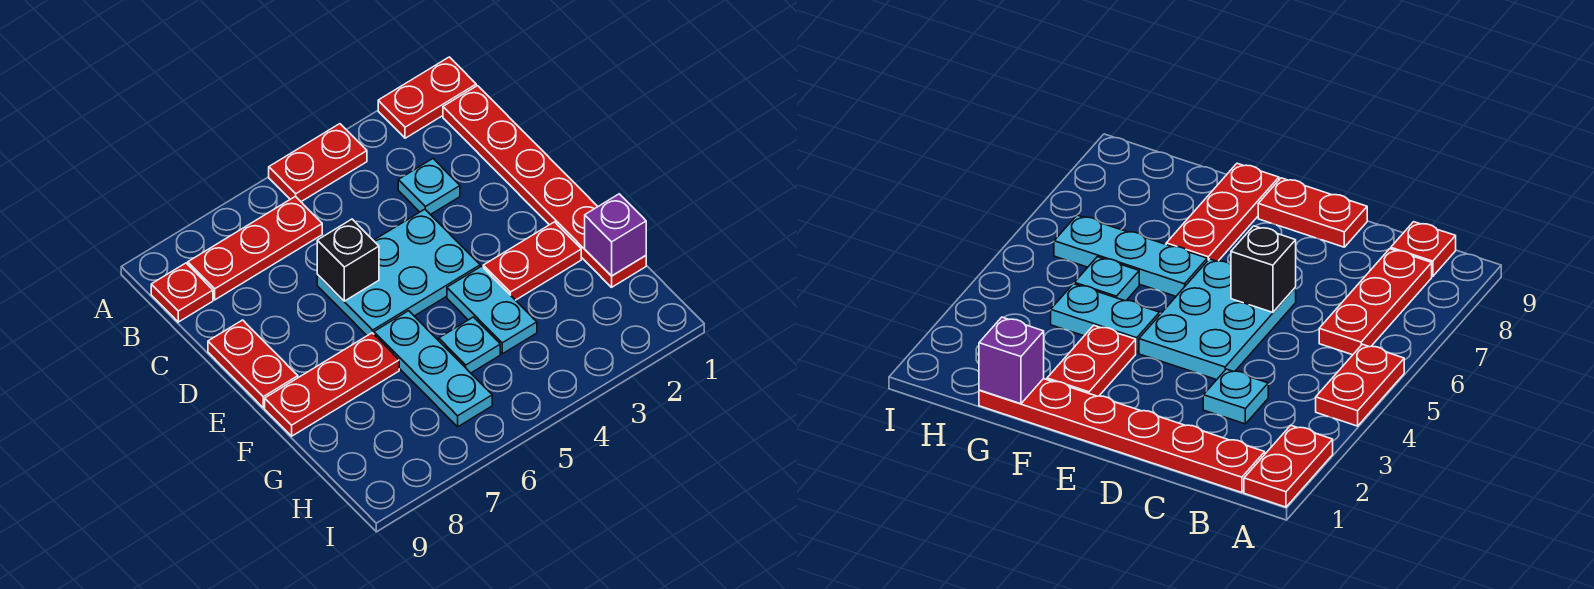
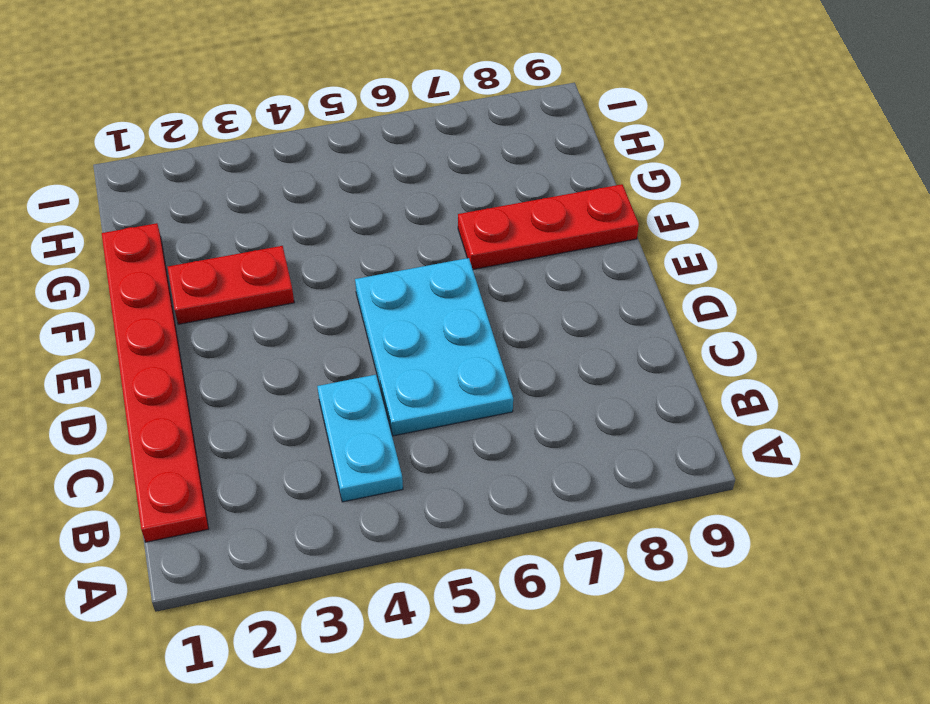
cyan plate B4:C4 level 1 -> cyan plate F4:G4 level 1
cyan plate C5:E6 level 1 -> cyan plate D4:E6 level 1
none -> red plate A1:A2 level 1
none -> red plate A4:A5 level 1
none -> red plate B6:B8 level 1

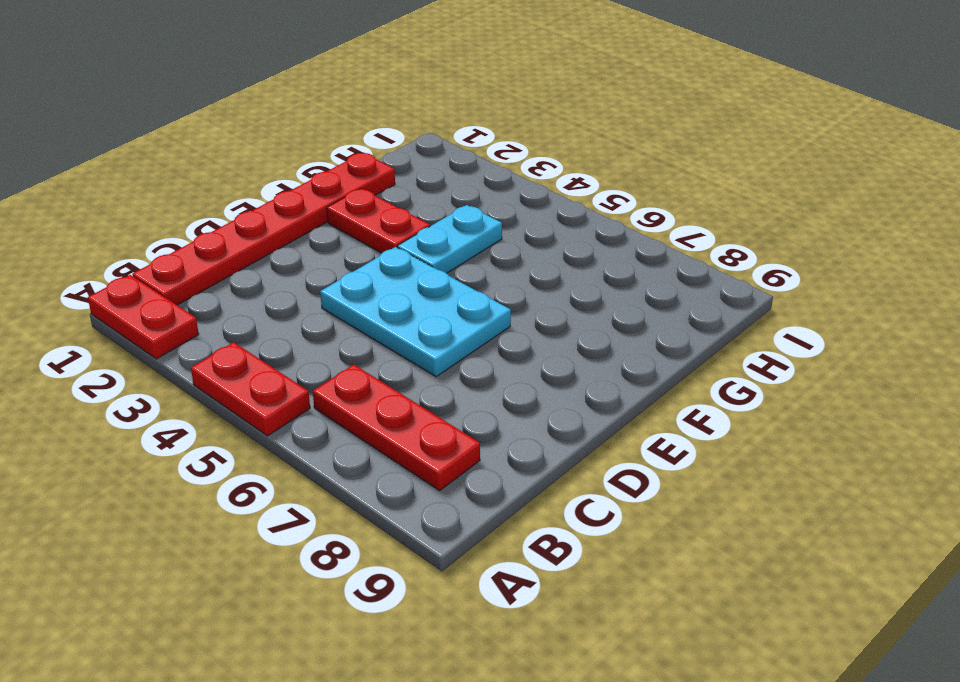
none -> red plate B9 level 1
none -> cyan plate C3 level 1
none -> red plate D9:E9 level 1

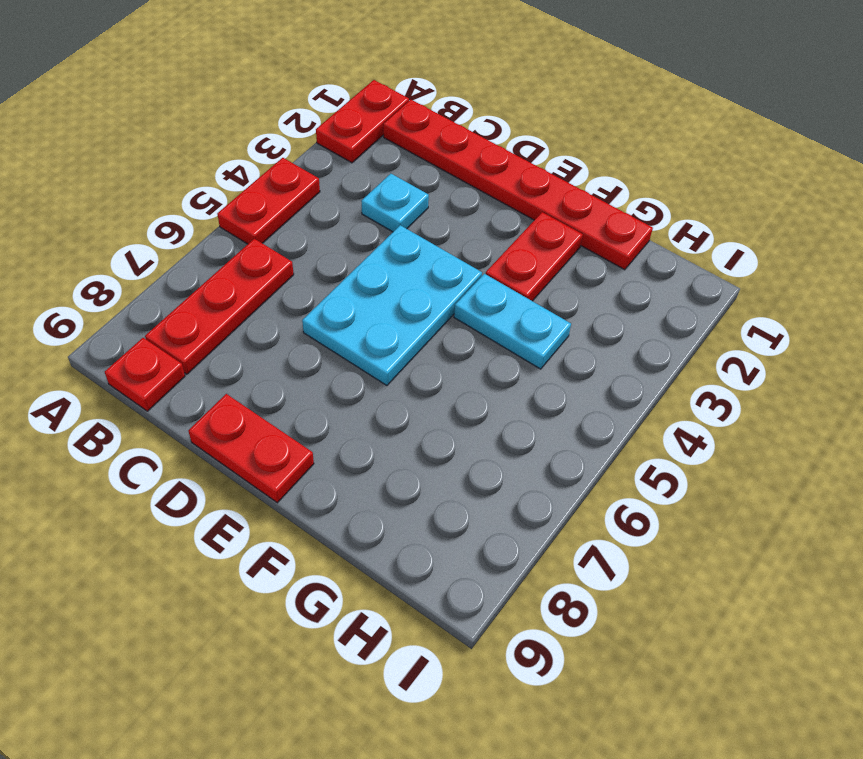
none -> cyan plate F6:H6 level 1
none -> red plate F7:F9 level 1
none -> cyan plate G5 level 1

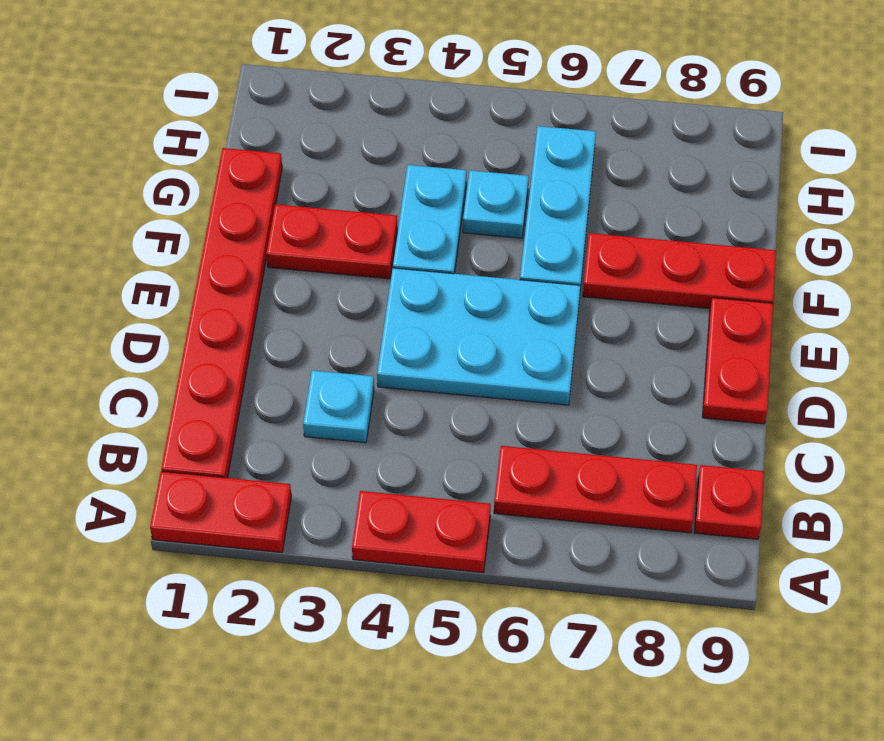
none -> black brick D6 level 2
none -> purple brick G1 level 2

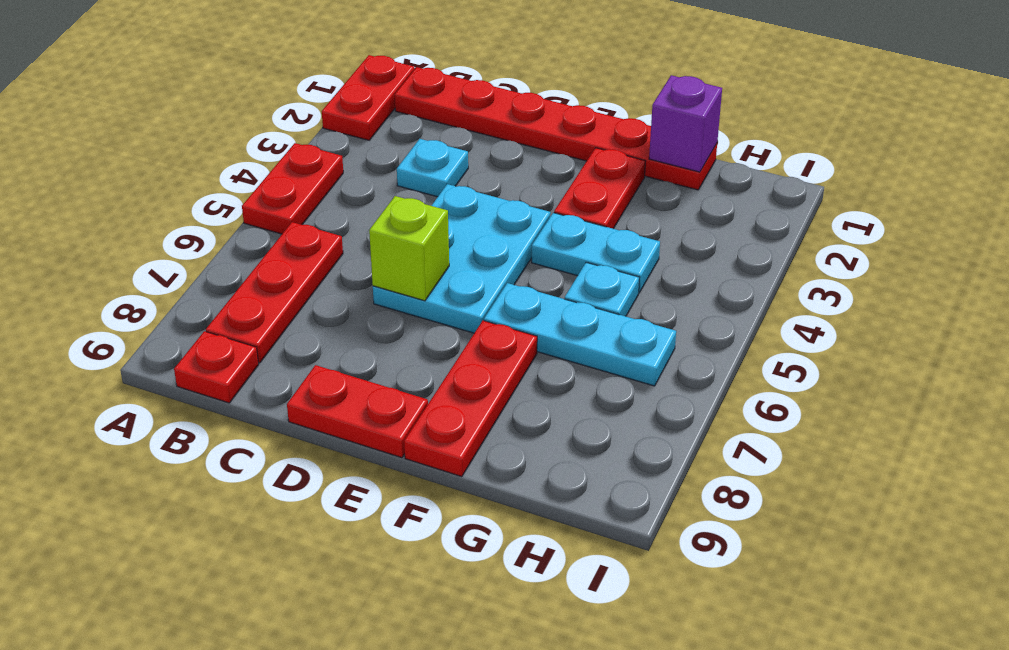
lime brick D6 level 2 -> black brick D6 level 2

